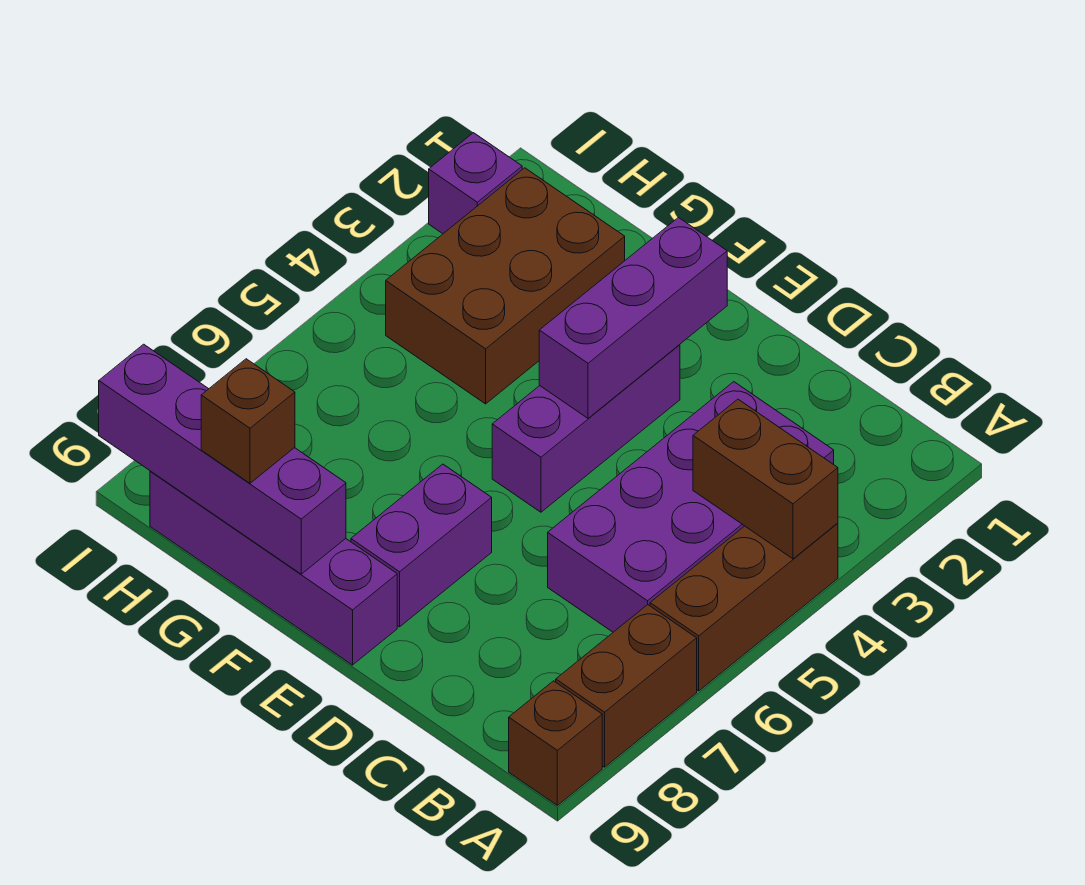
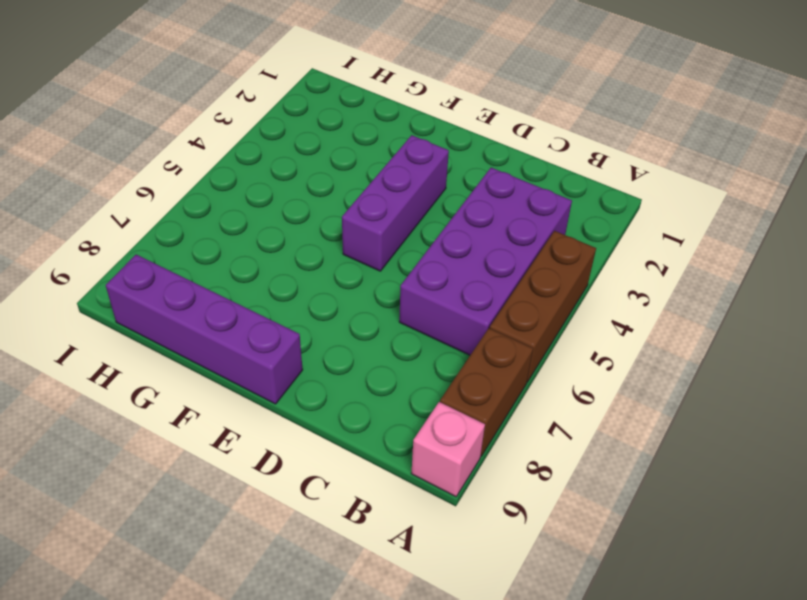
pink brick A9 level 1 -> brown brick A9 level 1
none -> purple brick E7:E8 level 1
none -> brown brick G2:H4 level 1
none -> purple brick I2 level 1

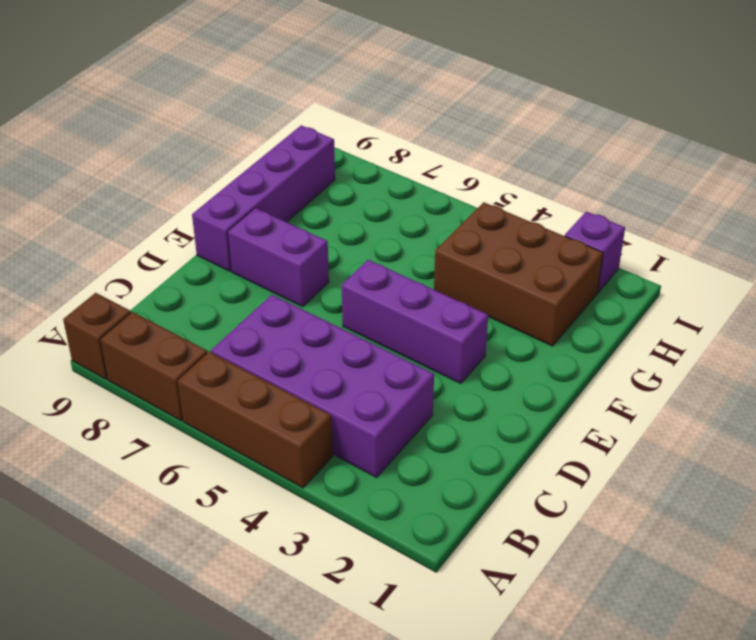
none -> brown brick A4:B4 level 2
none -> purple brick E2:E4 level 2
none -> purple brick F9:I9 level 2

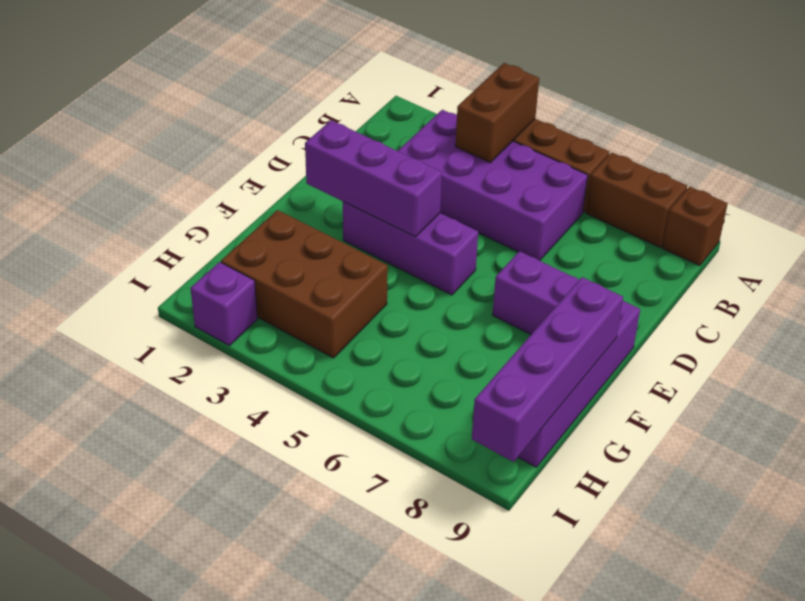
none -> brown brick G9 level 3

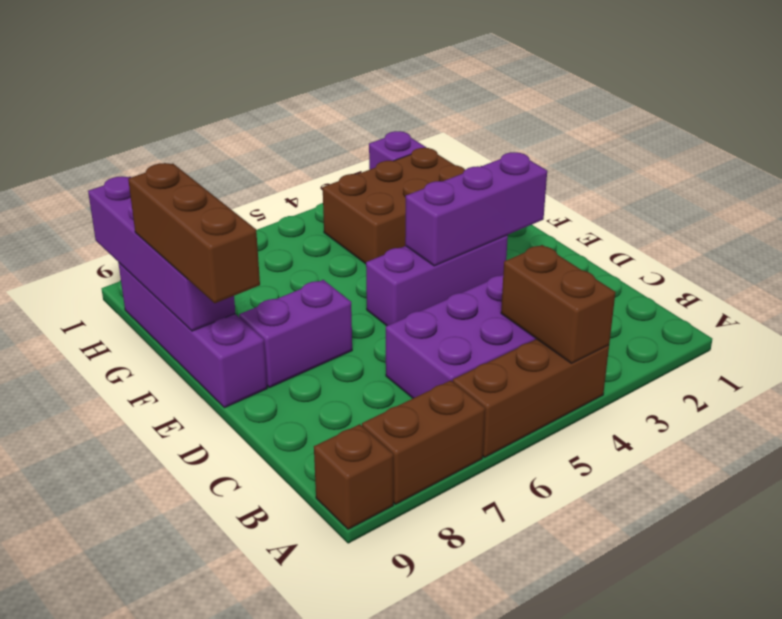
brown brick E9:G9 level 3 -> brown brick G9 level 3

